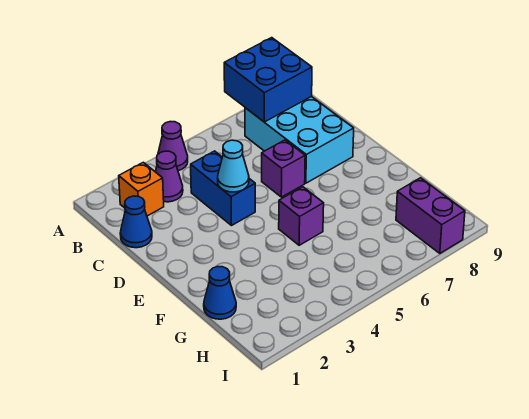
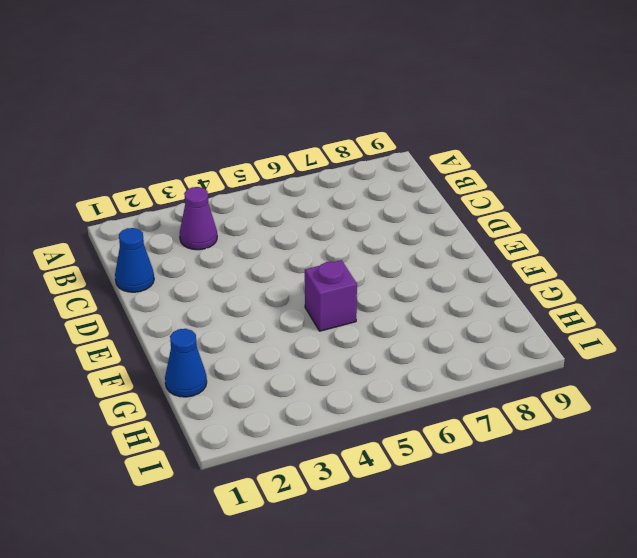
none -> purple cone A4 level 1
none -> orange brick B2 level 1
none -> cyan brick B7:D8 level 1

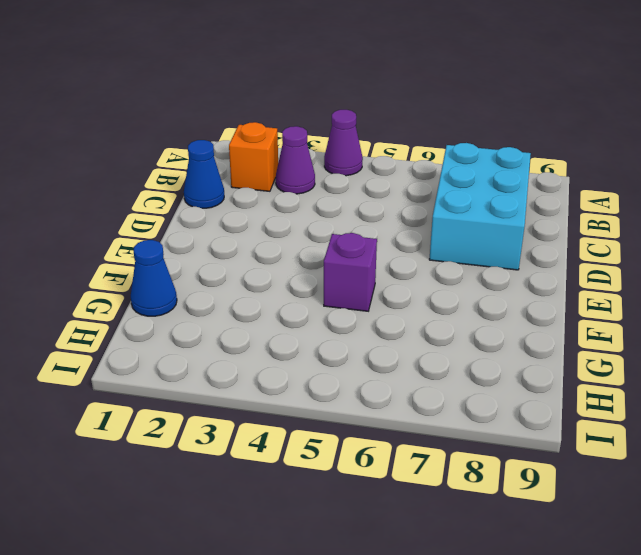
none -> blue brick C4:D4 level 1
none -> purple brick D6 level 1
none -> purple brick H8:I8 level 1

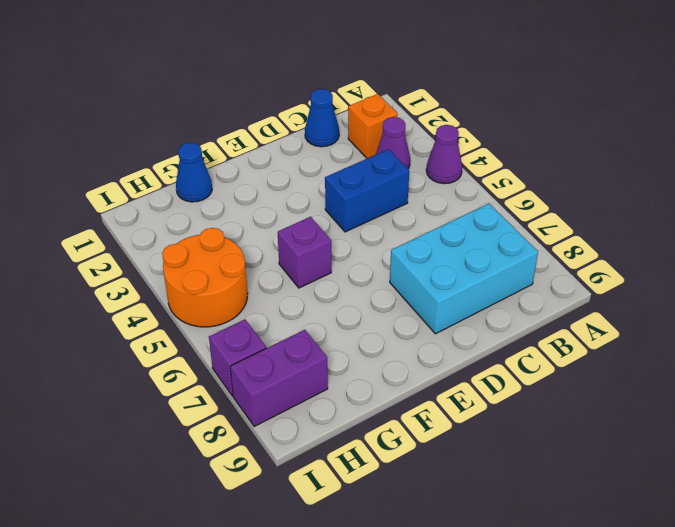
orange round brick H4:I5 level 1 -> none
purple brick I7 level 1 -> purple brick D6 level 1
none -> blue brick A7:B8 level 2
none -> cyan cone D4 level 2

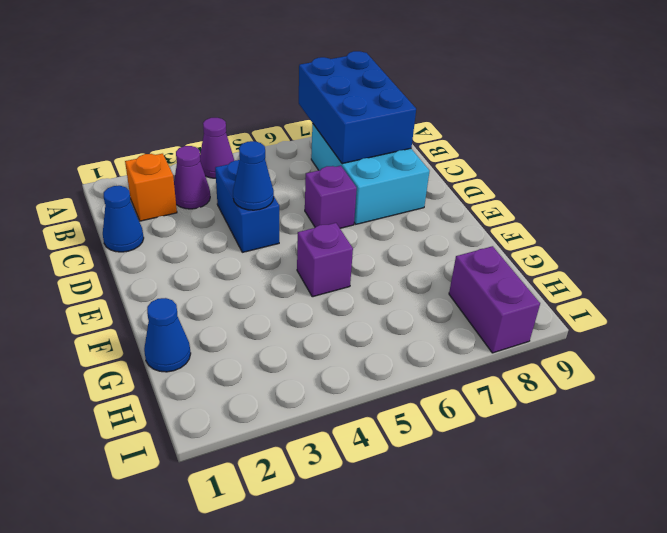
blue brick A7:C8 level 2 -> blue brick A7:B8 level 2
blue cone D4 level 2 -> cyan cone D4 level 2

